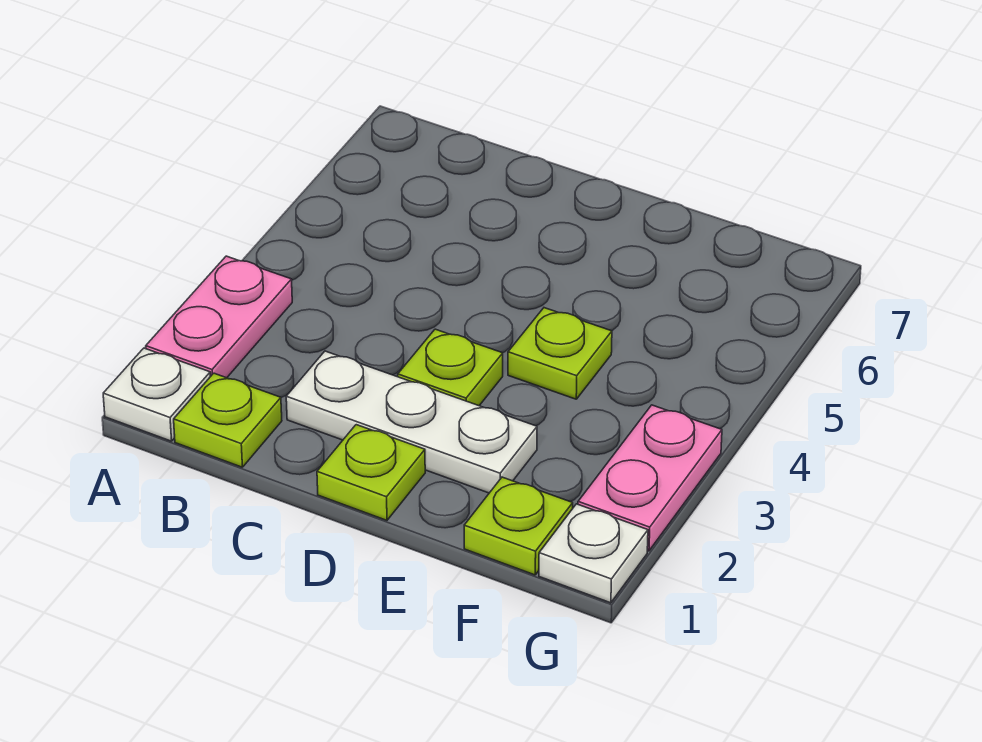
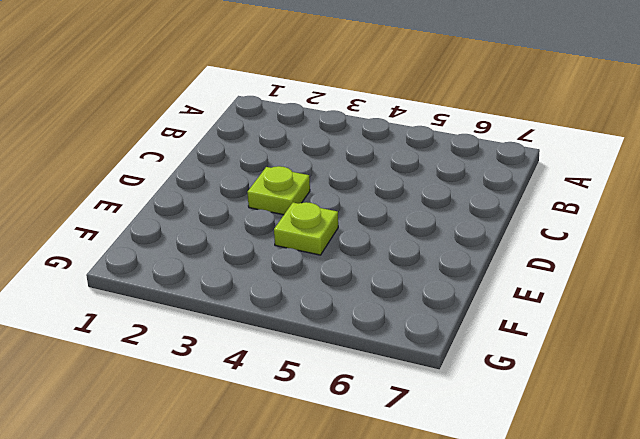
none -> white plate A1 level 1
none -> pink plate A2:A3 level 1

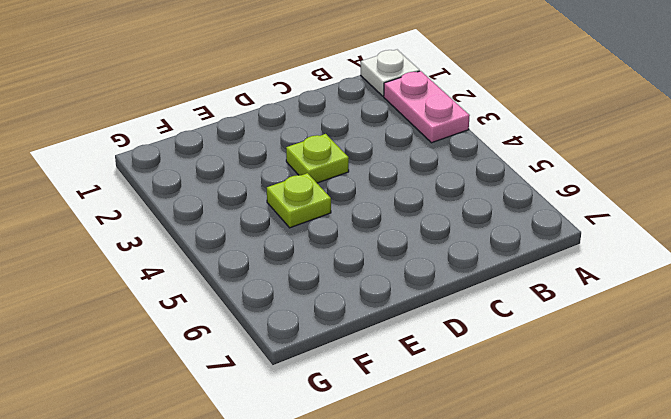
none -> lime plate B1 level 1
none -> white plate C2:E2 level 1

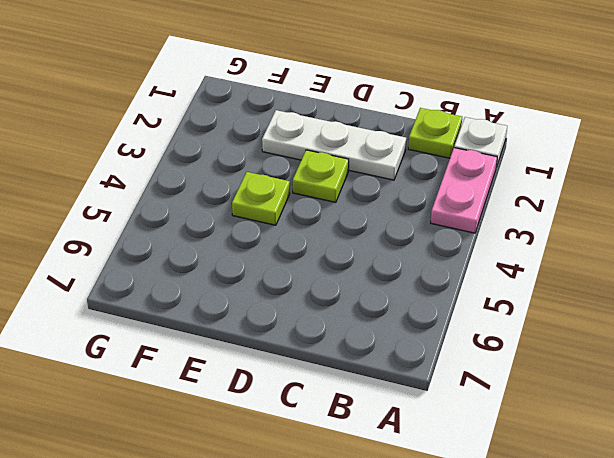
none -> lime plate D1 level 1
none -> lime plate F1 level 1

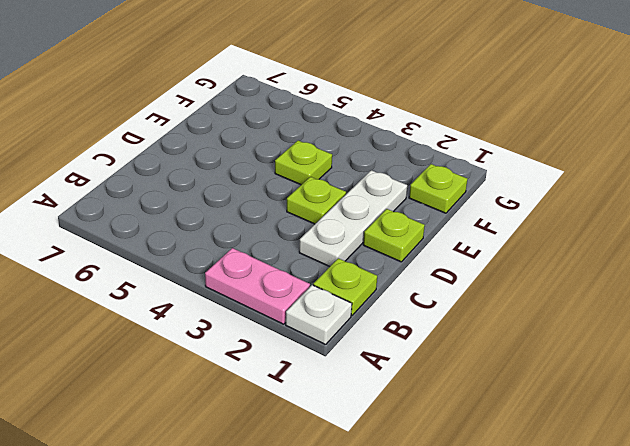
none -> white plate G1 level 1
none -> pink plate G2:G3 level 1

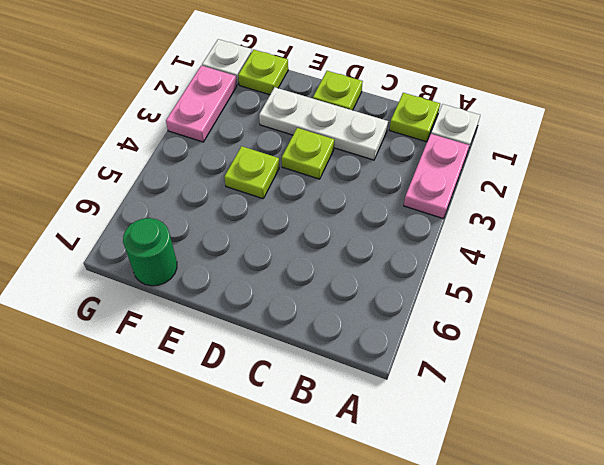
green round brick F7 level 1 -> none

